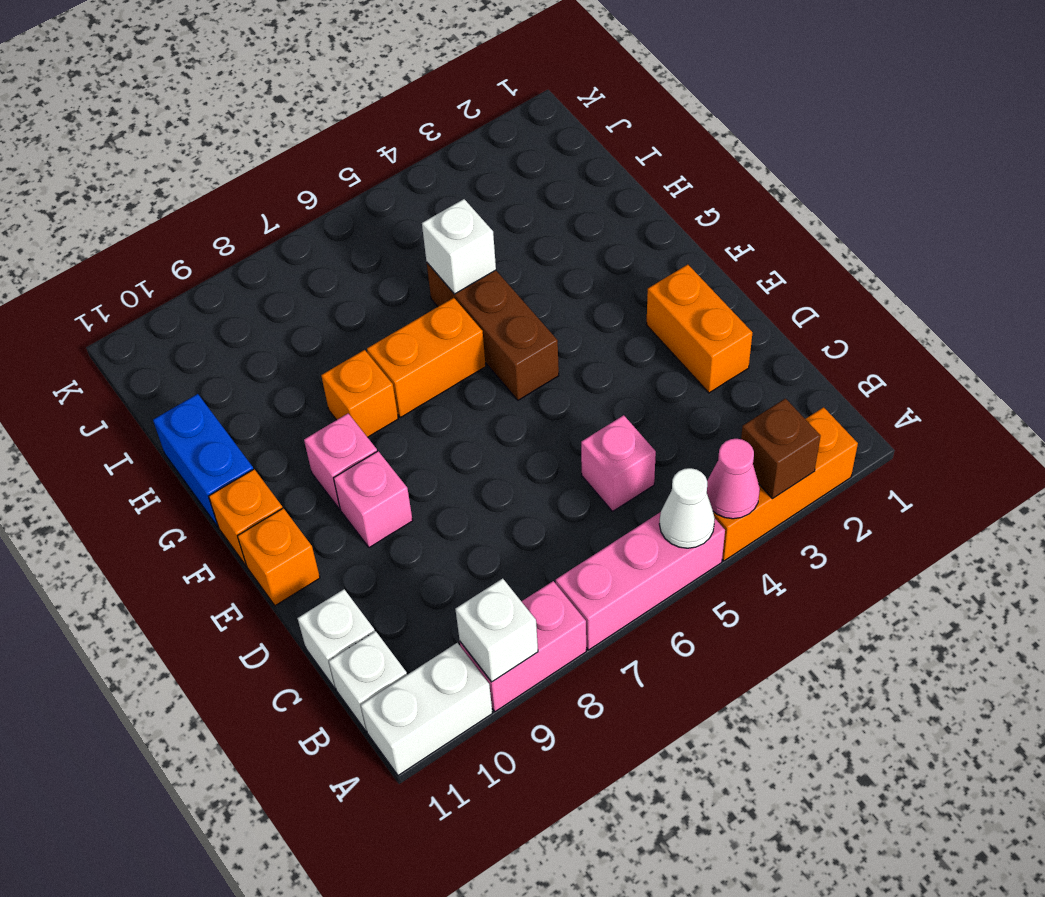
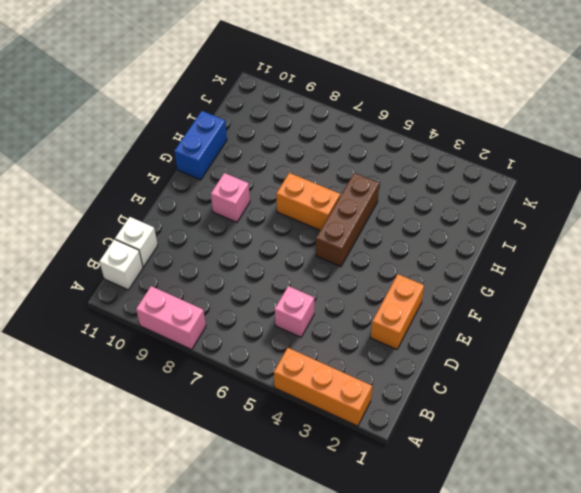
none -> pink brick A5:A7 level 1
none -> white brick A10:A11 level 1
none -> pink brick E9 level 1

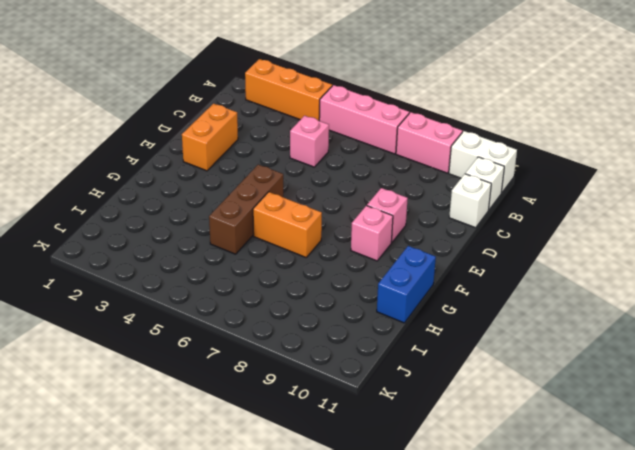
none -> orange brick E11 level 1
none -> orange brick F11 level 1
none -> orange brick G8 level 1

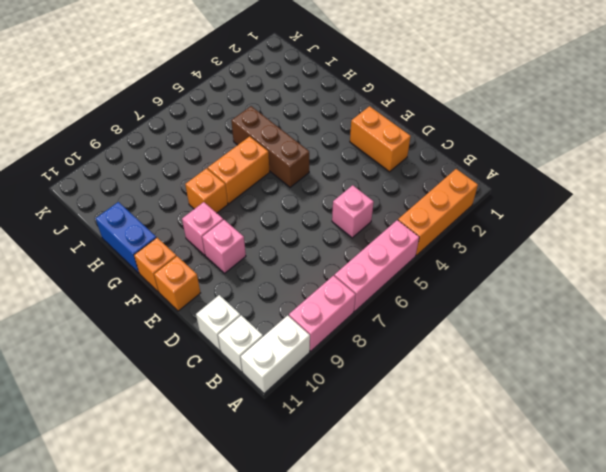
none -> brown brick A3 level 2
none -> pink cone A4 level 2
none -> white cone A5 level 2

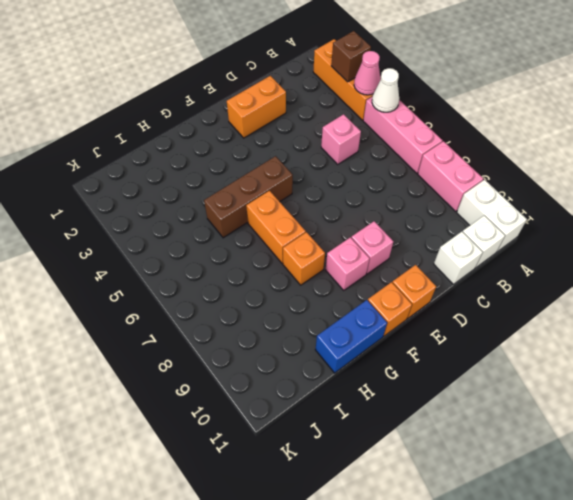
none -> white brick A9 level 2
none -> white brick H5 level 2

